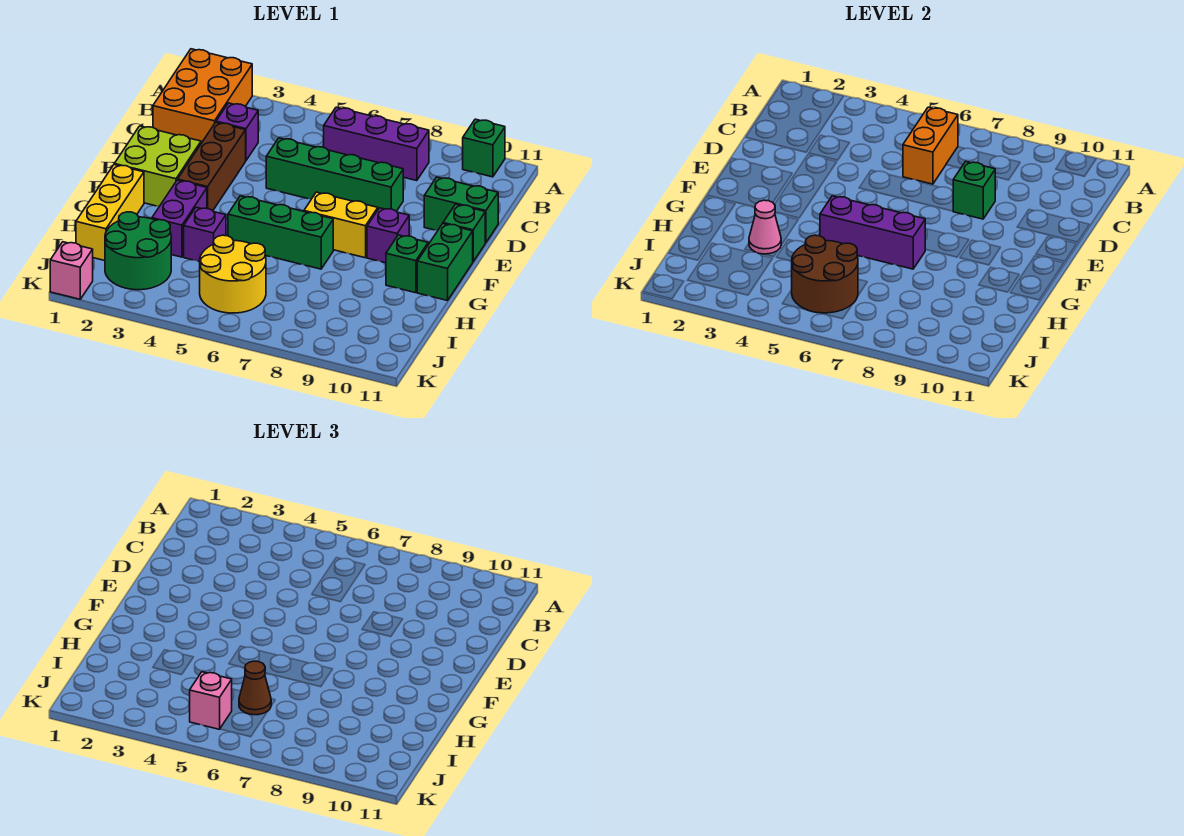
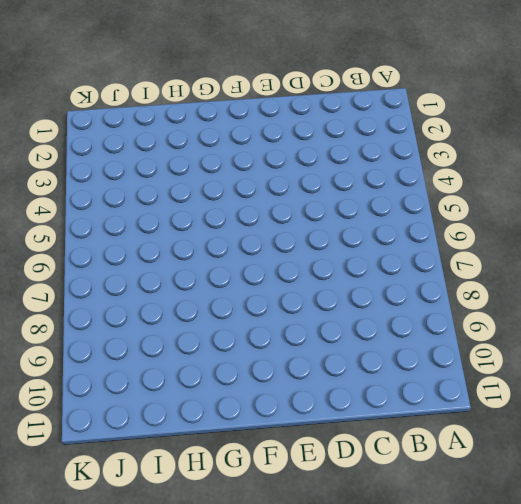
none -> orange brick A1:C2 level 1
none -> green brick A10 level 1
none -> purple brick B6:B8 level 1

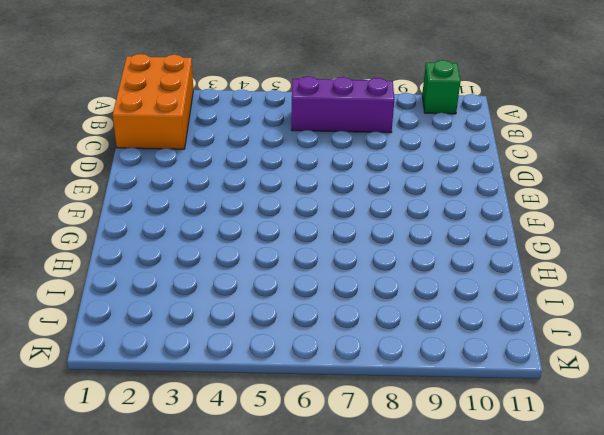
none -> purple brick C3 level 1
none -> brown brick D3:F3 level 1
none -> green brick D5:D8 level 1

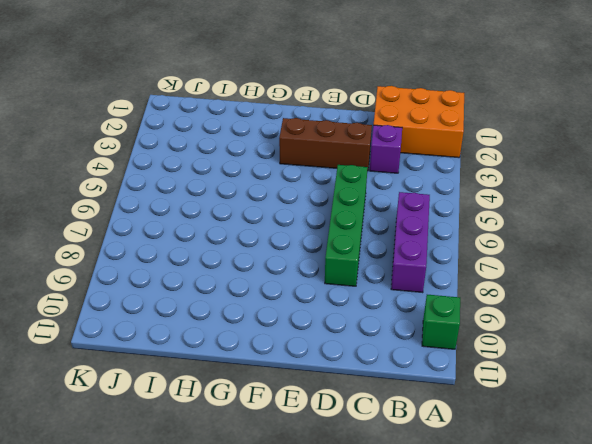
none -> green brick D10:D11 level 1
none -> lime brick E1:F2 level 1
none -> green brick E11 level 1

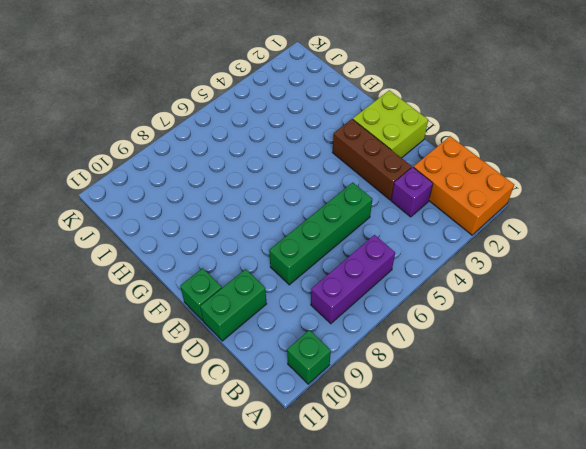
none -> yellow brick F7:F8 level 1
none -> purple brick F9 level 1
none -> green brick F11:G11 level 1

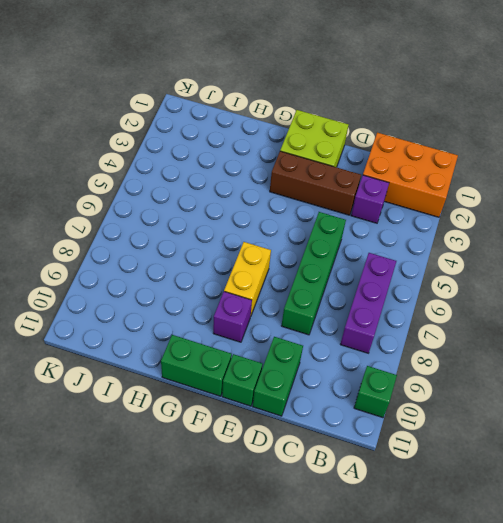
none -> yellow brick G1:I1 level 1
none -> purple brick G3:H3 level 1
none -> green brick G5:G7 level 1

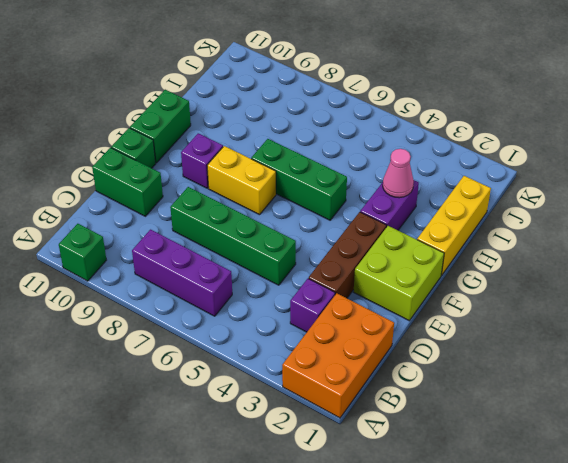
none -> green brick G10 level 1
none -> purple brick H4 level 1
none -> green round brick I2:J3 level 1

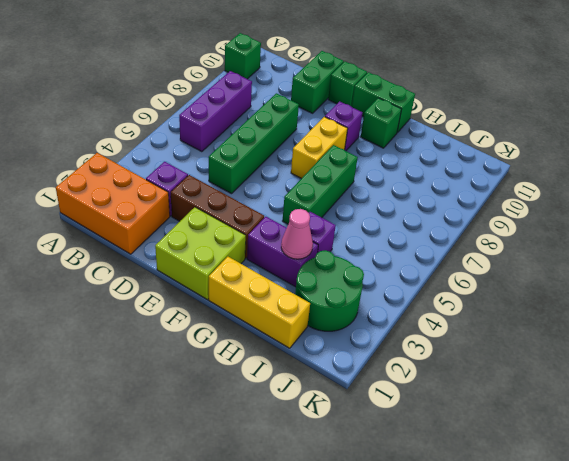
none -> yellow round brick I5:J6 level 1
none -> pink brick K1 level 1
none -> orange brick B6:C6 level 2

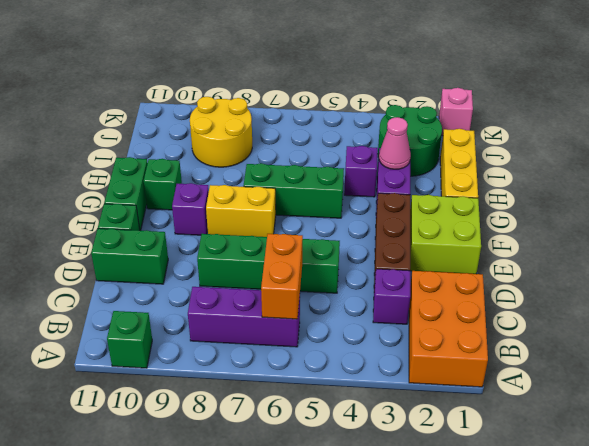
yellow round brick I8:J9 level 1 -> yellow round brick I5:J6 level 1
none -> green brick D8 level 2
none -> purple brick G5:G7 level 2
none -> brown round brick I5:J6 level 2

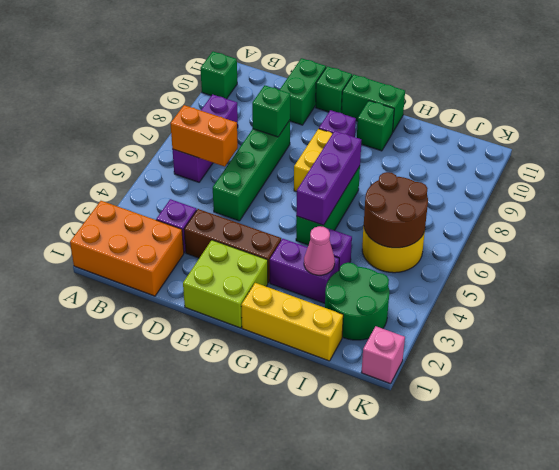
none -> brown cone I6 level 3
none -> pink brick J5 level 3

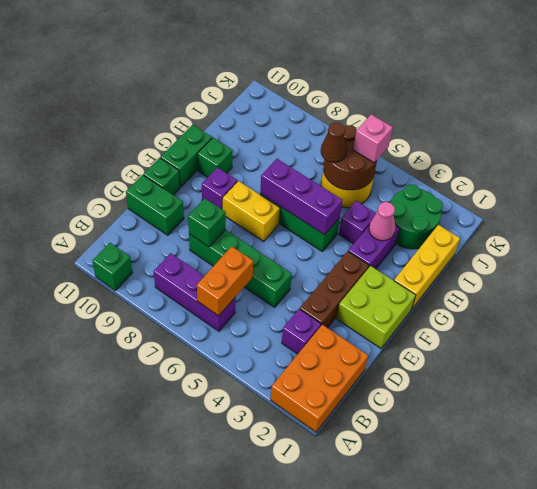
none -> pink brick K1 level 1

